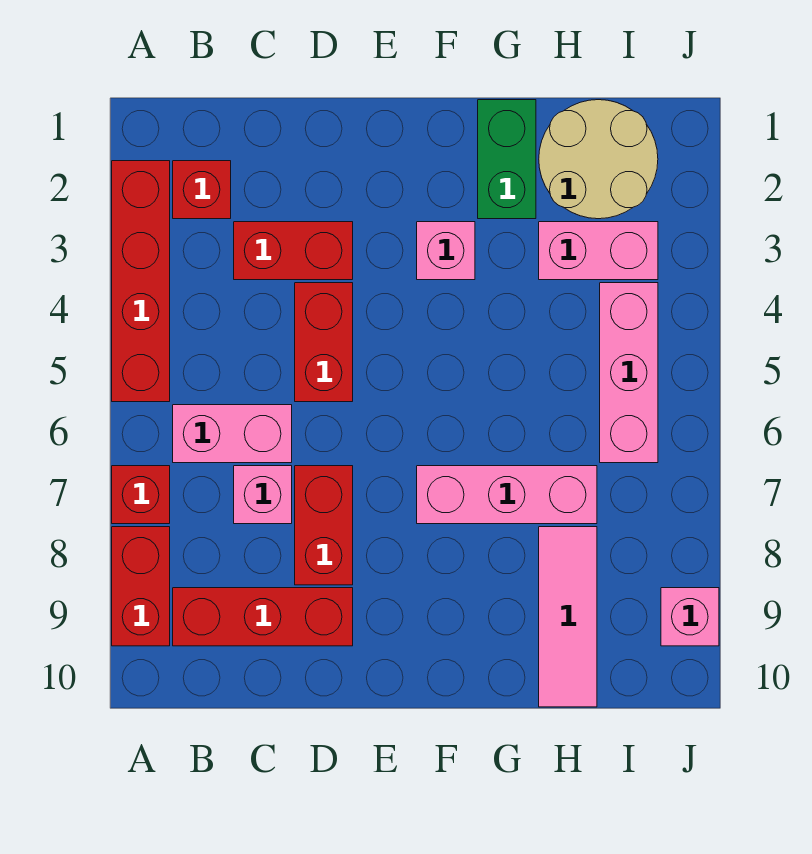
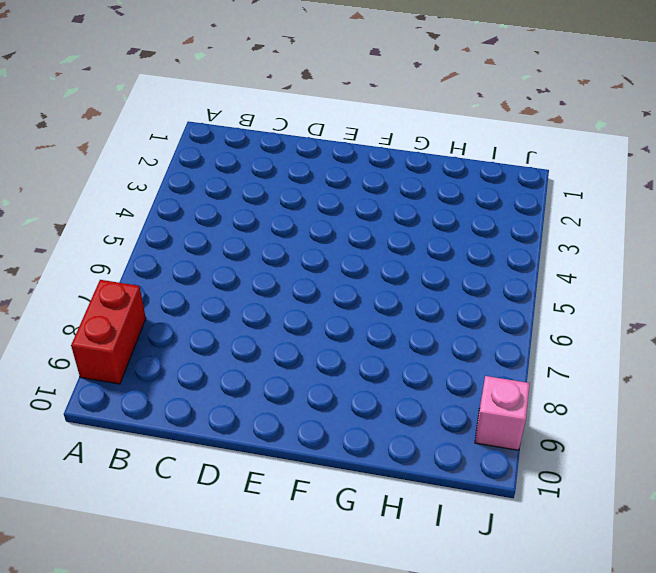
none -> red brick A2:A5 level 1
none -> red brick A7 level 1
none -> red brick B2 level 1

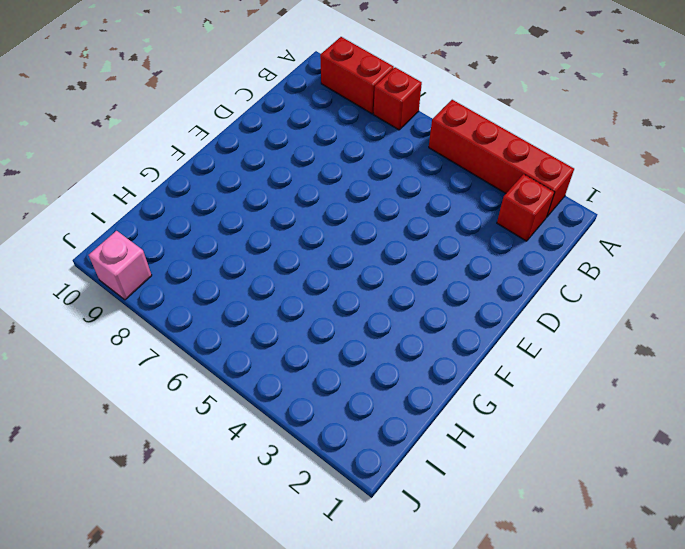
none -> pink brick B6:C6 level 1
none -> red brick B9:D9 level 1
none -> red brick C3:D3 level 1

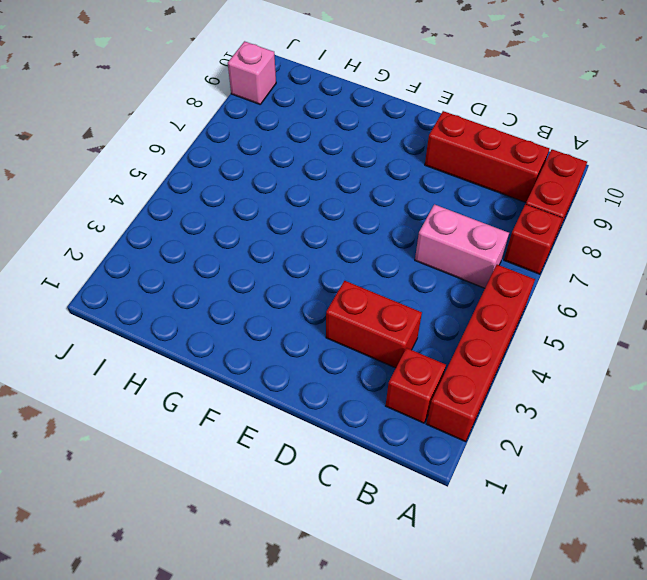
none -> pink brick C7 level 1
none -> red brick D4:D5 level 1
none -> red brick D7:D8 level 1

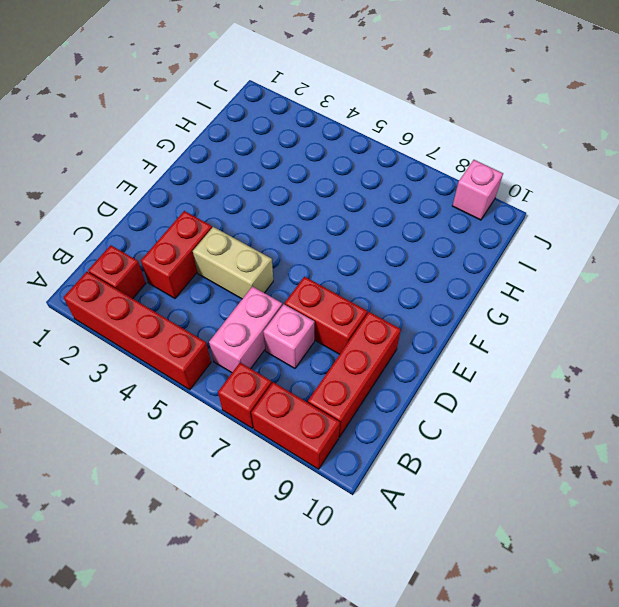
tan brick D4:D5 level 1 -> red brick D4:D5 level 1
none -> pink brick F3 level 1
none -> pink brick F7:H7 level 1
none -> green brick G1:G2 level 1

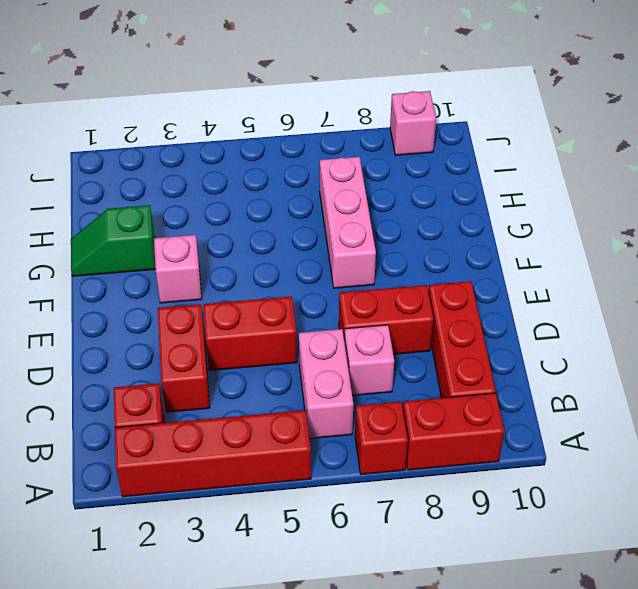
green slope G1:G2 level 1 top 2 -> green brick G1:G2 level 1
none -> tan round brick H1:I2 level 1
none -> pink brick H3:I3 level 1
none -> pink tile H8:H10 level 1

